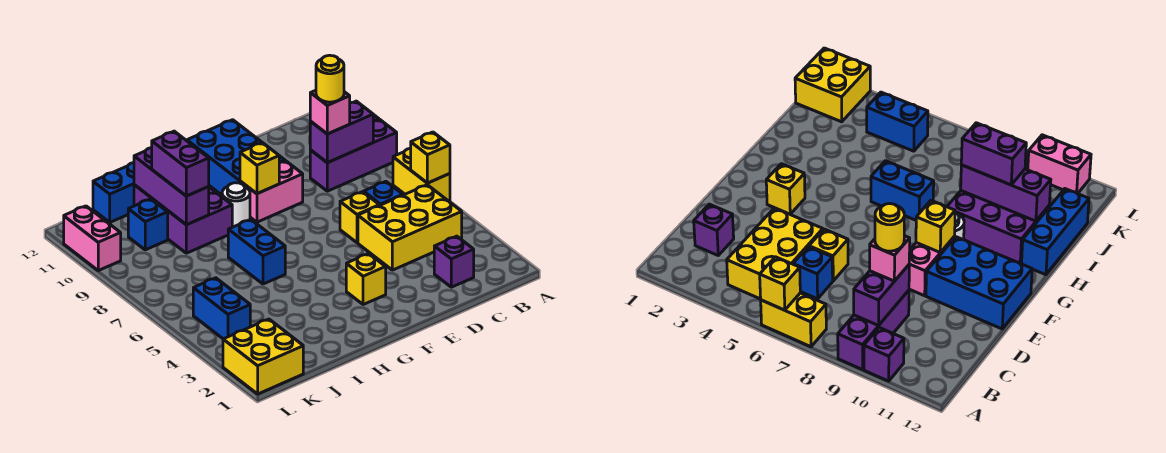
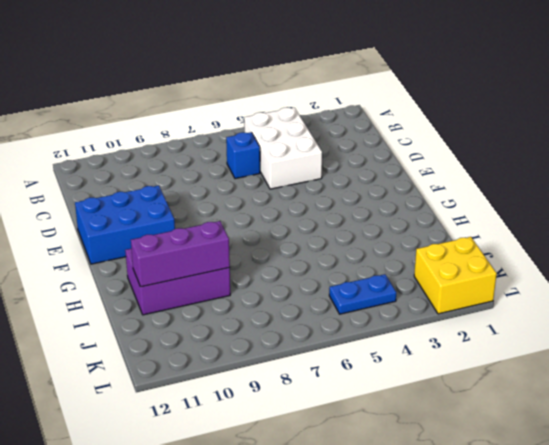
white brick B4:D5 level 1 -> yellow brick B4:D5 level 1
blue plate K4:K5 level 1 -> blue brick K4:K5 level 1
none -> yellow brick A6:A7 level 1
none -> purple brick A9:C9 level 1
none -> purple brick A10 level 1

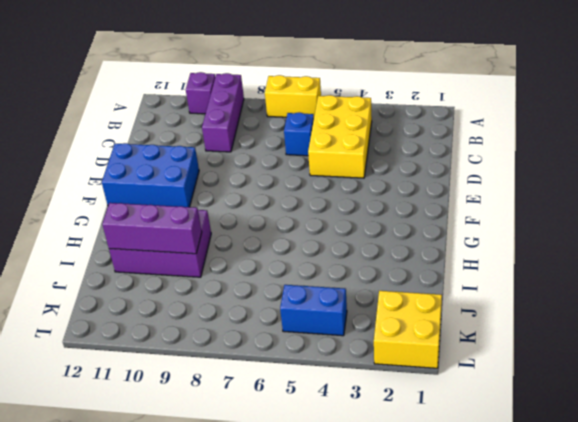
none -> purple brick C2 level 1
none -> yellow brick D6 level 1
none -> pink brick E9:F9 level 1

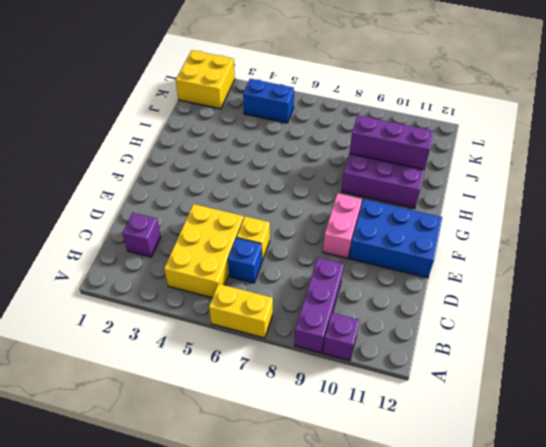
none -> yellow brick F3 level 1
none -> white round brick G9 level 1
none -> blue brick H6:H7 level 1

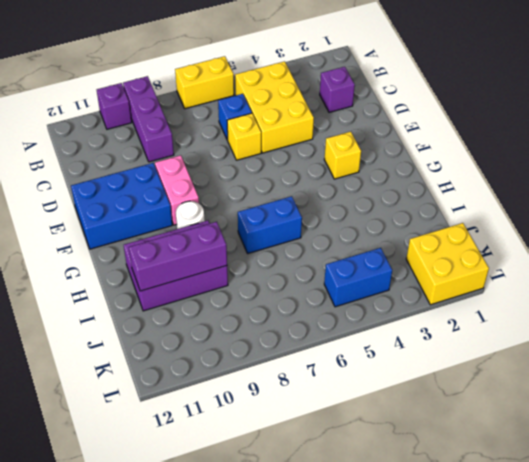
none -> blue brick H12:J12 level 1
none -> blue brick J10 level 1
none -> pink brick L10:L11 level 1

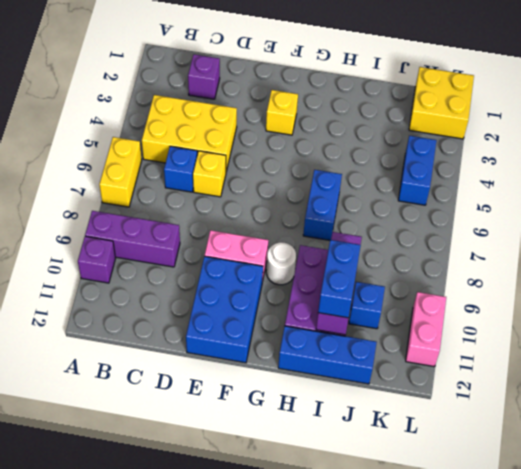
blue brick I10:I11 level 3 -> purple brick I9:I10 level 3
none -> yellow brick A6 level 2
none -> purple brick B9:C9 level 2
none -> yellow brick F9 level 2

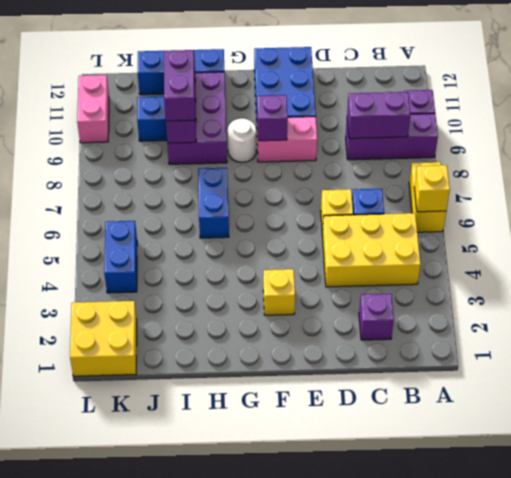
purple brick F9 level 2 -> yellow brick F9 level 2
none -> pink brick C9 level 3
none -> yellow round brick C9 level 4

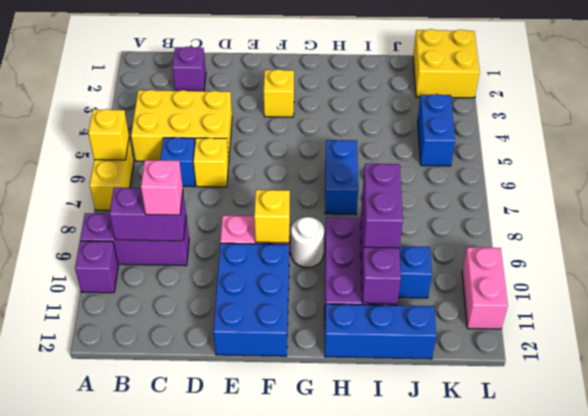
none -> yellow round brick C9 level 4

